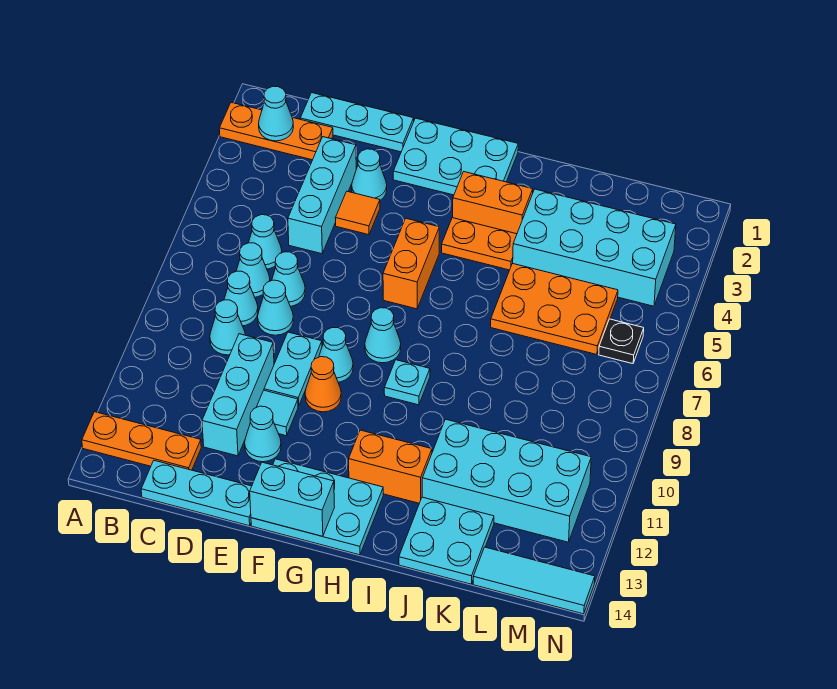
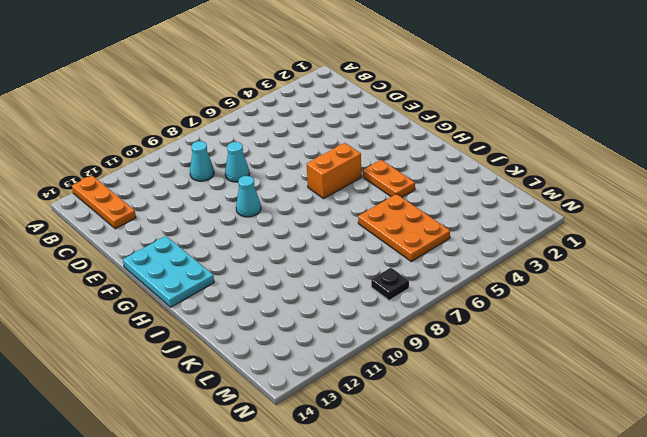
black plate M8 level 1 -> black plate M6 level 1
none -> orange plate A2:C2 level 1
none -> cyan plate C1:E1 level 1
none -> cyan cone C6 level 1
none -> cyan cone C7 level 1

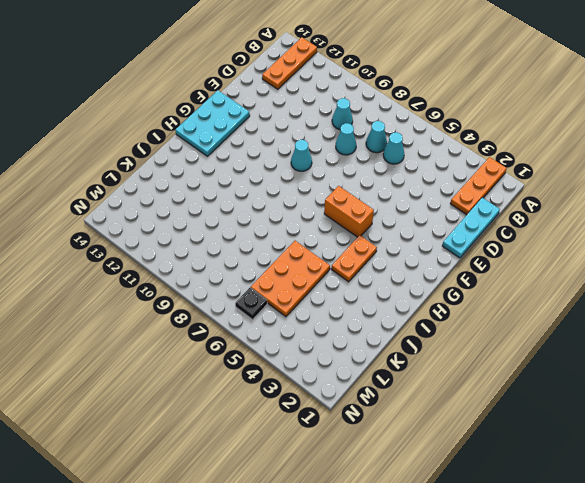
none -> cyan cone C8 level 1
none -> cyan plate C14:E14 level 1
none -> cyan brick D3:D5 level 1
none -> cyan cone D7 level 1

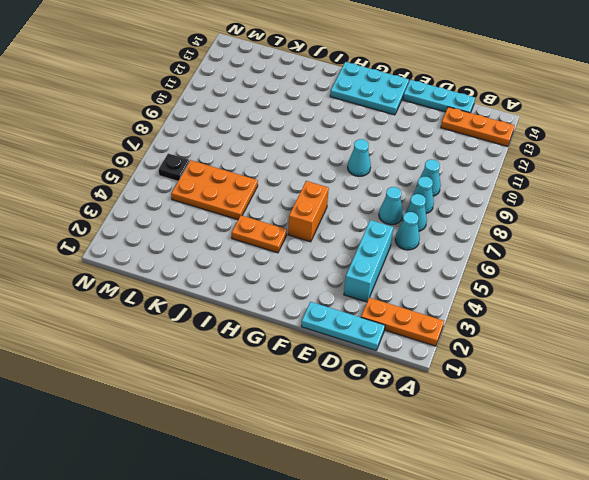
none -> cyan cone D8 level 1
none -> cyan brick D10:D12 level 1
none -> cyan cone E3 level 1
none -> orange tile E4 level 1

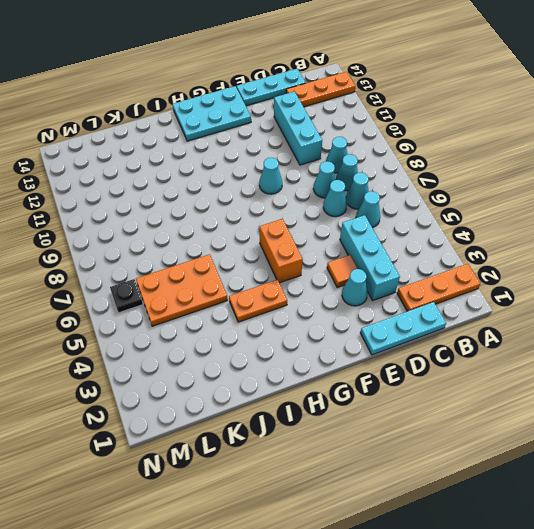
none -> cyan plate E9:E10 level 1
none -> cyan tile E11 level 1
none -> cyan cone E12 level 1
none -> cyan plate F1:H2 level 1

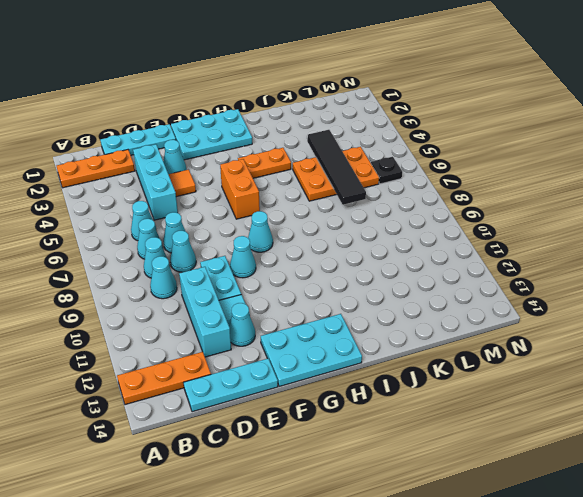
black tile K4:K7 level 2 -> none
none -> orange cone F10 level 1
none -> orange brick H3:I3 level 1
none -> cyan plate H9 level 1
none -> orange brick H12:I12 level 1

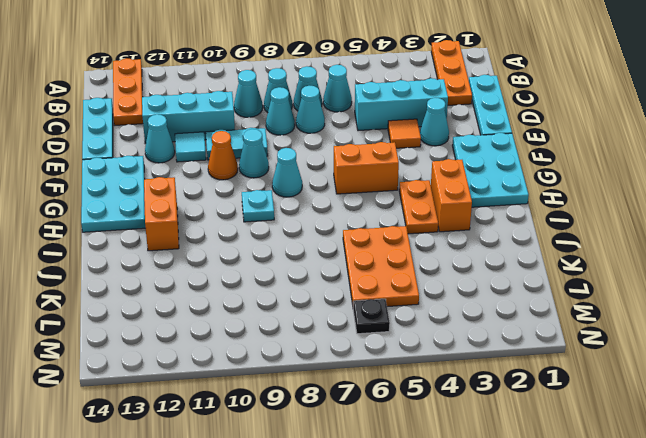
none -> cyan brick J3:M4 level 1
none -> cyan brick J11:M12 level 1
none -> cyan plate J13:K14 level 1
none -> cyan tile L14:N14 level 1

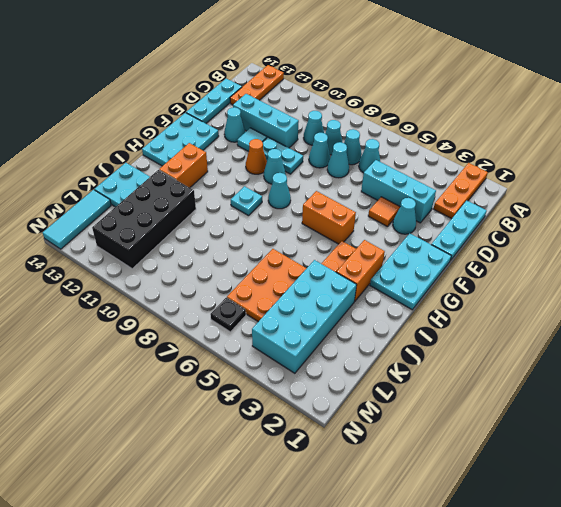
black brick J11:M12 level 1 -> cyan brick J11:M12 level 1
none -> cyan cone B2 level 2
none -> cyan brick F14:G14 level 2

